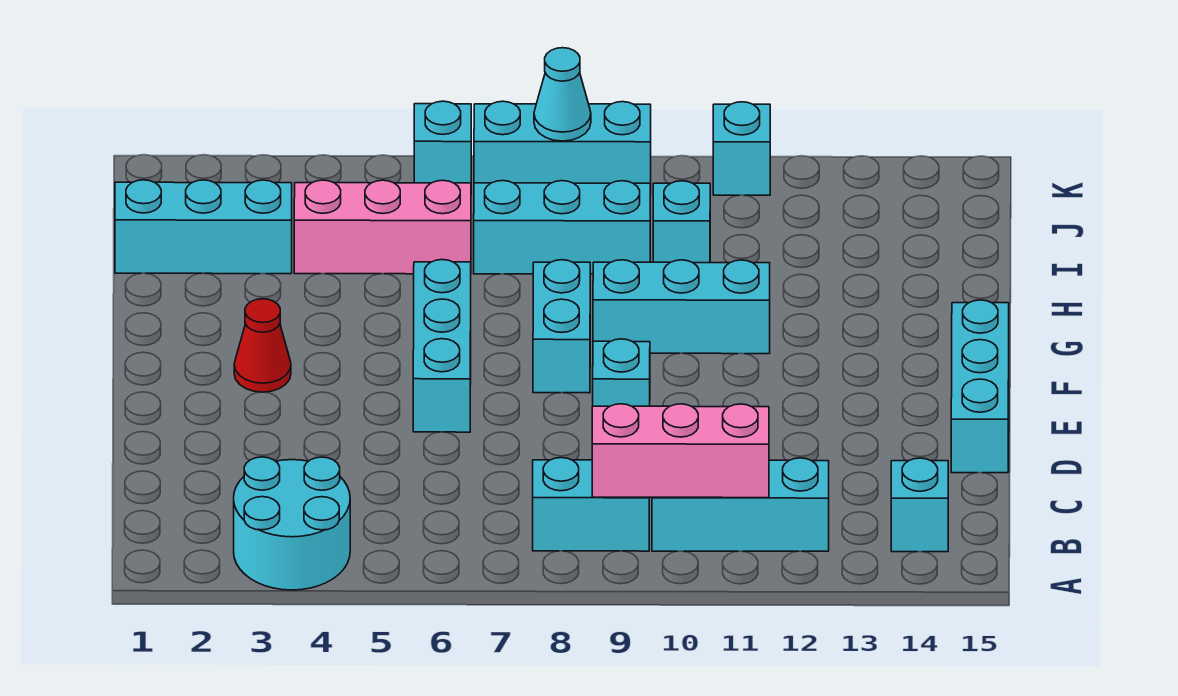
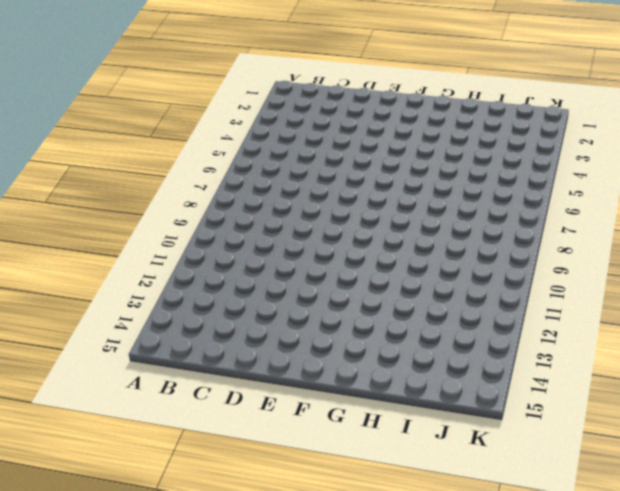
none -> cyan round brick A3:B4 level 1
none -> cyan brick B8:B9 level 1
none -> cyan brick B10:B12 level 1

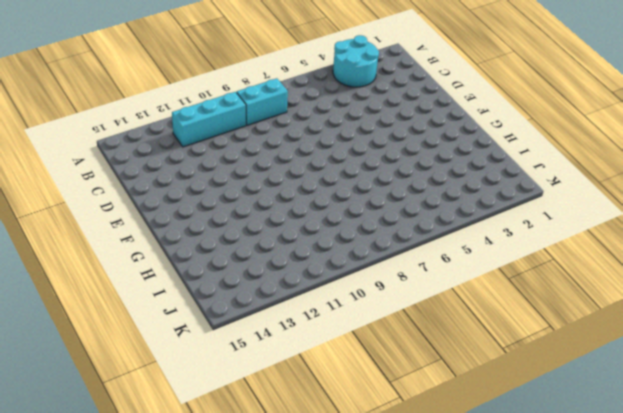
none -> cyan brick B14 level 1
none -> cyan brick D15:F15 level 1
none -> cyan brick E6:G6 level 1

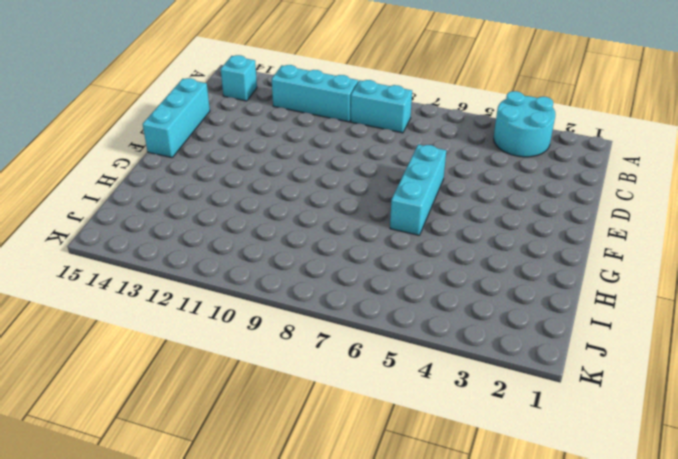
none -> cyan brick E9 level 1
none -> red cone F3 level 1
none -> cyan brick F8:G8 level 1

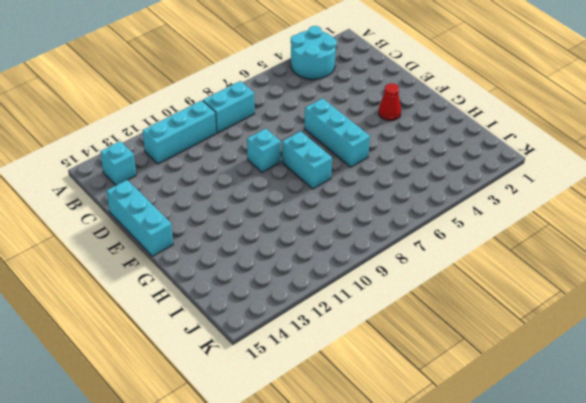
none -> cyan brick G9:G11 level 1
none -> cyan brick I1:I3 level 1
none -> pink brick I4:I6 level 1

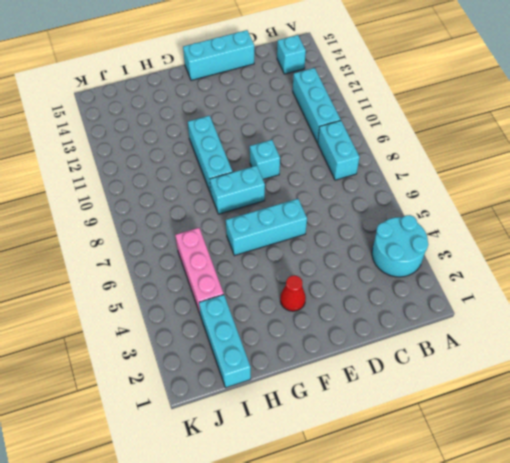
none -> cyan brick I7:I9 level 1
none -> cyan brick I10 level 1
none -> cyan brick K6 level 1

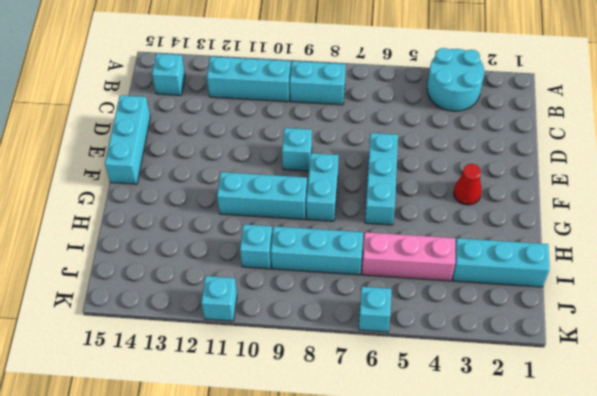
none -> cyan brick K7:K9 level 1
none -> pink brick B9:B11 level 2
none -> cyan cone K8 level 2

